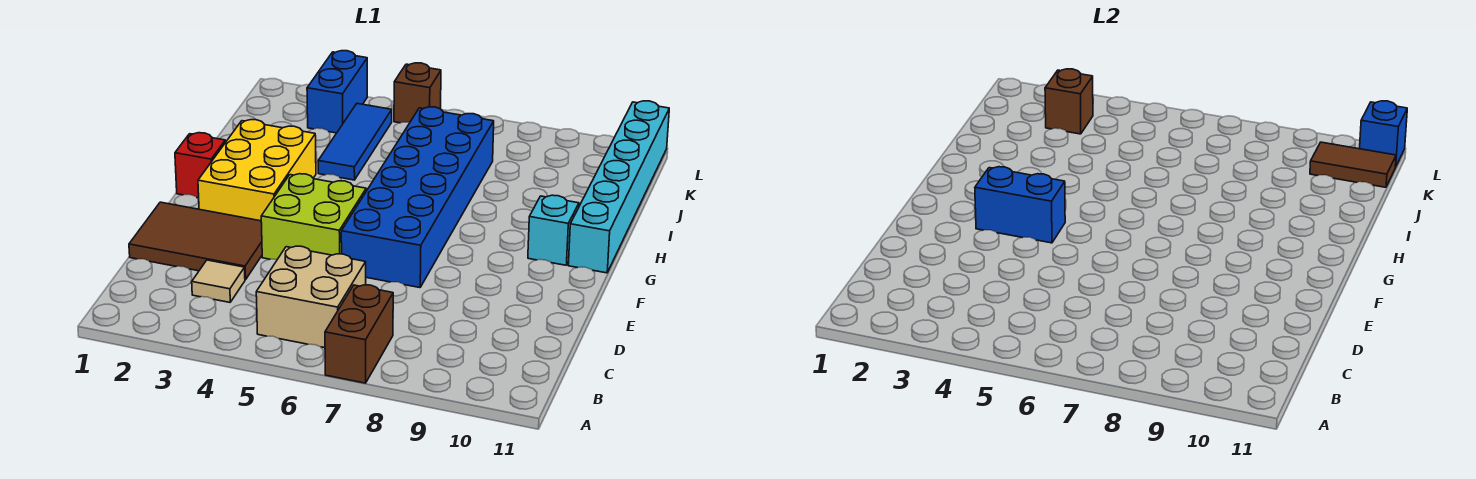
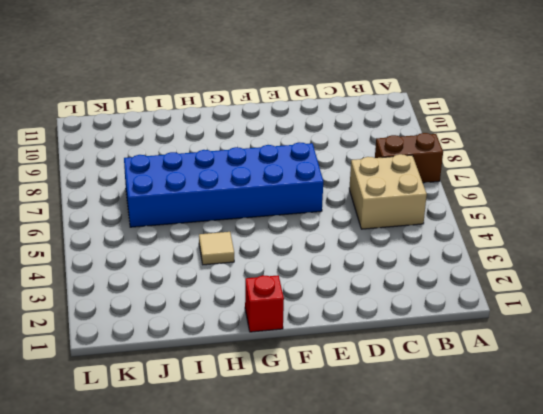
tan tile H4 level 1 -> tan tile C3 level 1
none -> brown tile D1:E3 level 1
none -> lime brick E4:F5 level 1
none -> yellow brick F2:H3 level 1

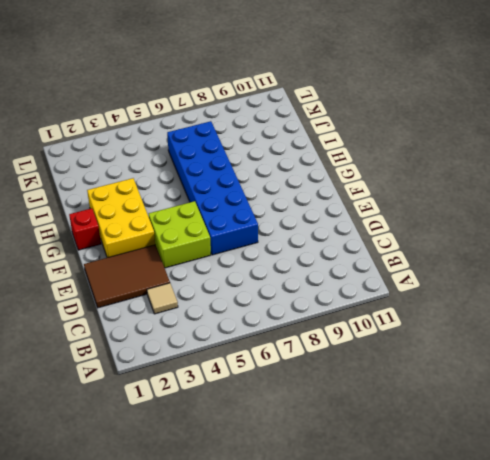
none -> brown brick A7:B7 level 1
none -> tan brick B5:C6 level 1
none -> cyan brick G10 level 1

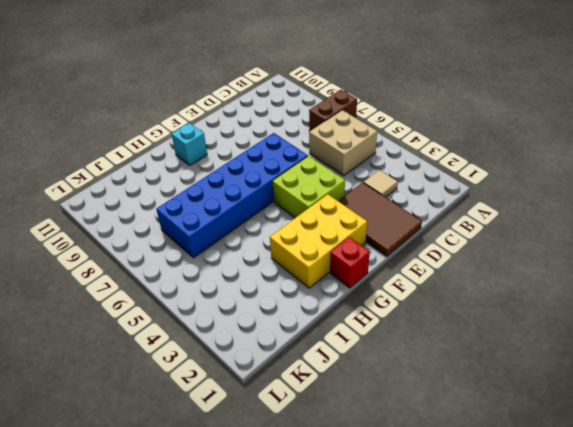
none -> cyan brick G11:L11 level 1
none -> blue tile I4:K4 level 1
none -> blue brick K3:L3 level 1

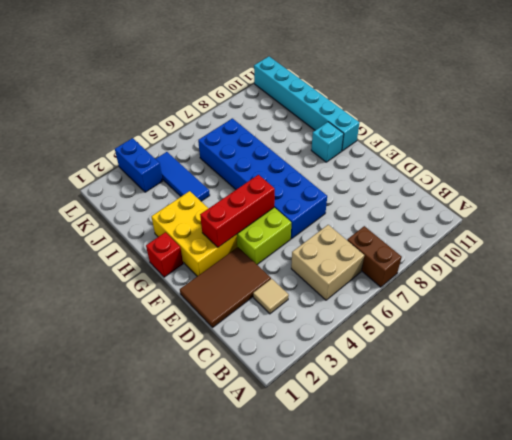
red brick F3:F5 level 2 -> blue brick F3:F4 level 2
none -> brown brick L5 level 1
none -> brown brick K3 level 2
none -> brown tile K10:K11 level 2

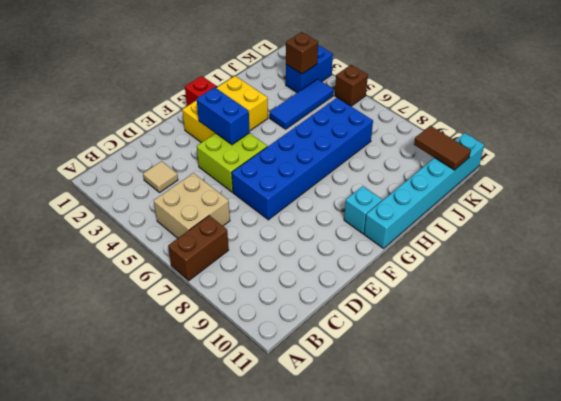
none -> brown tile D1:E3 level 1
none -> blue brick L11 level 2

